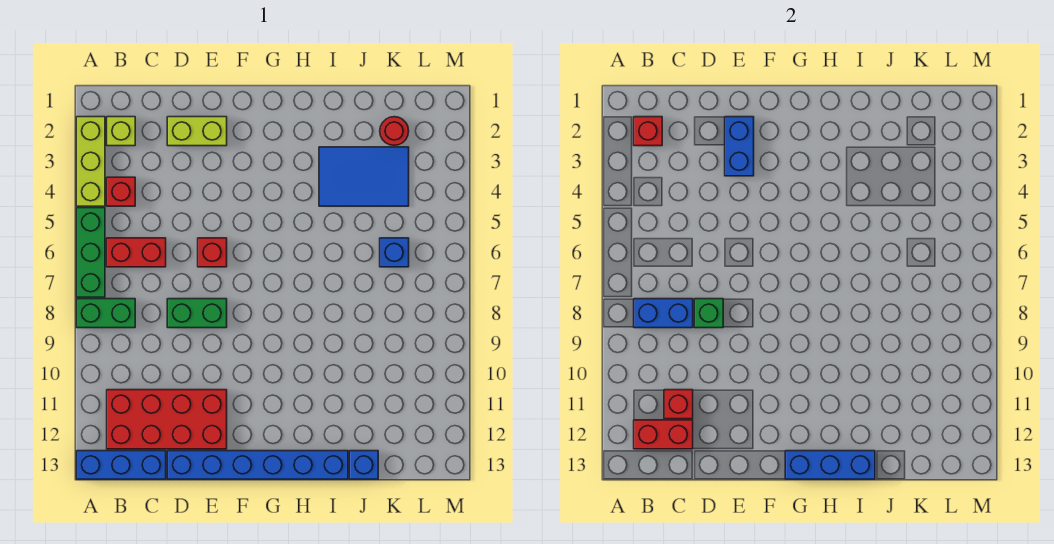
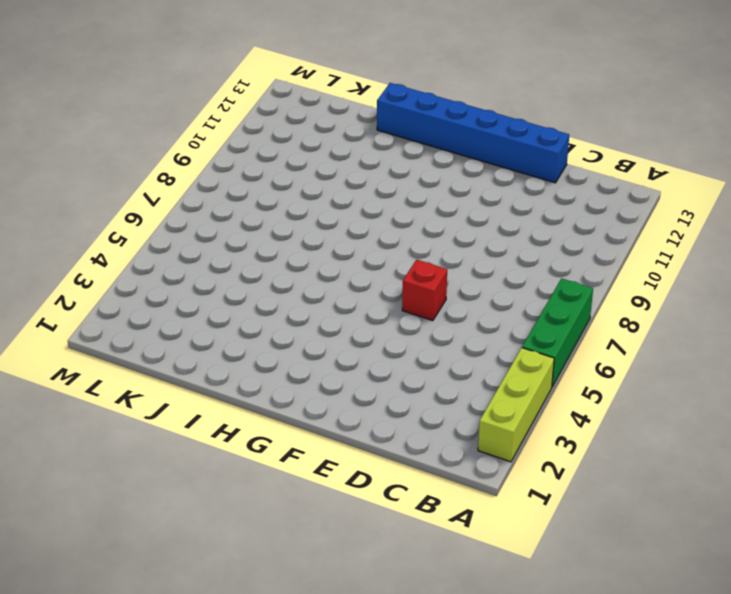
none -> green brick A8:B8 level 1
none -> blue brick A13:C13 level 1
none -> lime brick B2 level 1

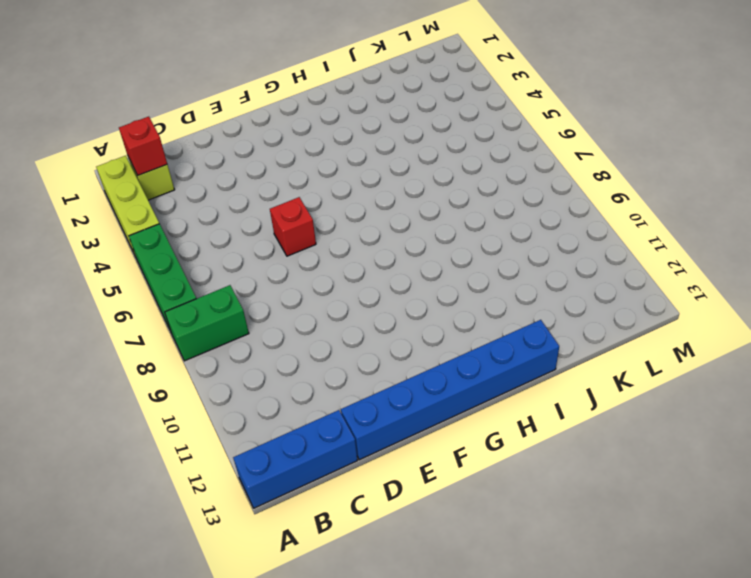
none -> red brick B4 level 1
none -> red brick B6:C6 level 1
none -> red brick B11:E12 level 1

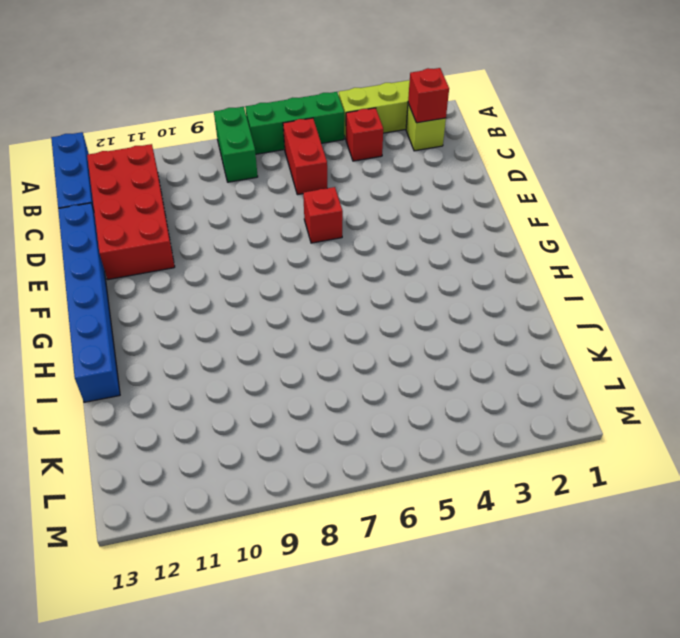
none -> lime brick D2:E2 level 1
none -> green brick D8:E8 level 1
none -> blue tile I3:K4 level 1

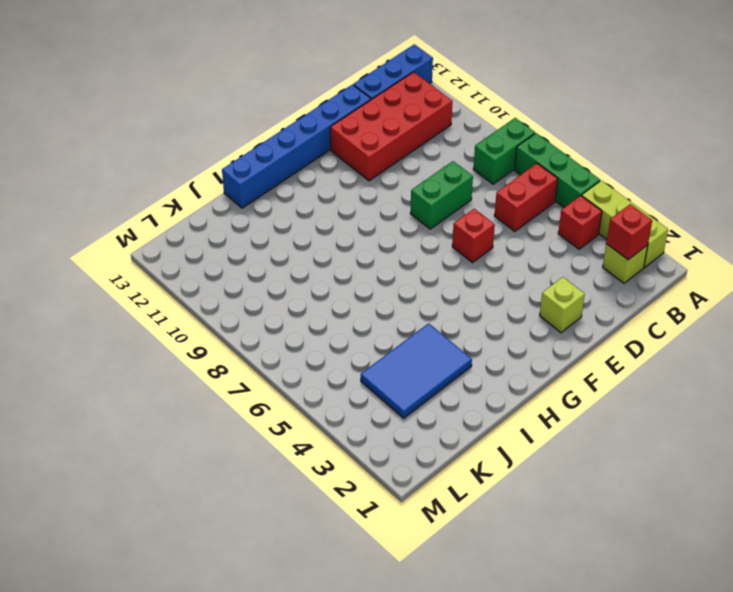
lime brick E2 level 1 -> lime brick D2:E2 level 1
none -> blue brick J13 level 1
none -> red round brick K2 level 1
none -> blue brick K6 level 1

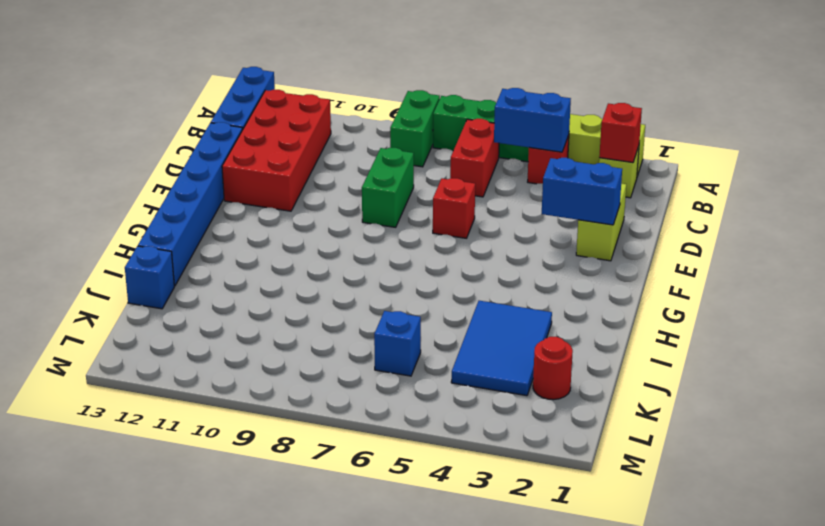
blue brick B4:B5 level 2 -> blue brick B8:C8 level 2
none -> red brick B12:C12 level 2
none -> red brick C11 level 2
none -> green brick D8 level 2

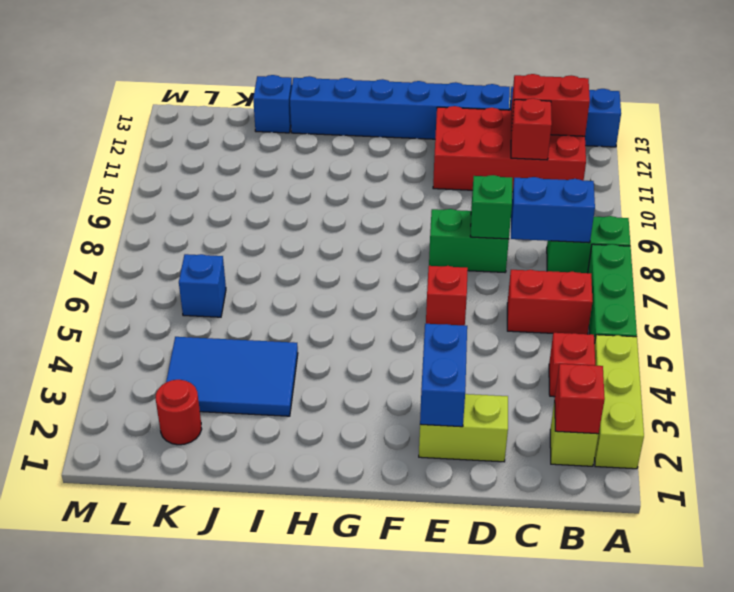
none -> blue brick G13:I13 level 2

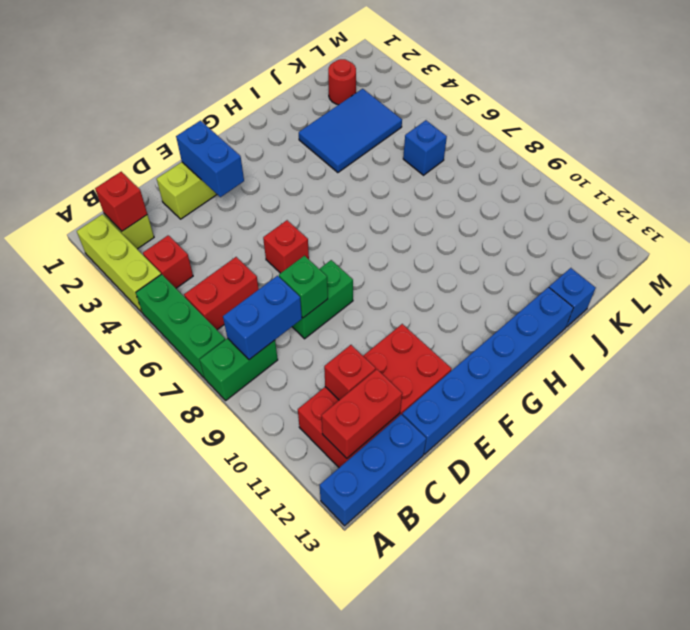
none -> blue brick G13:I13 level 2

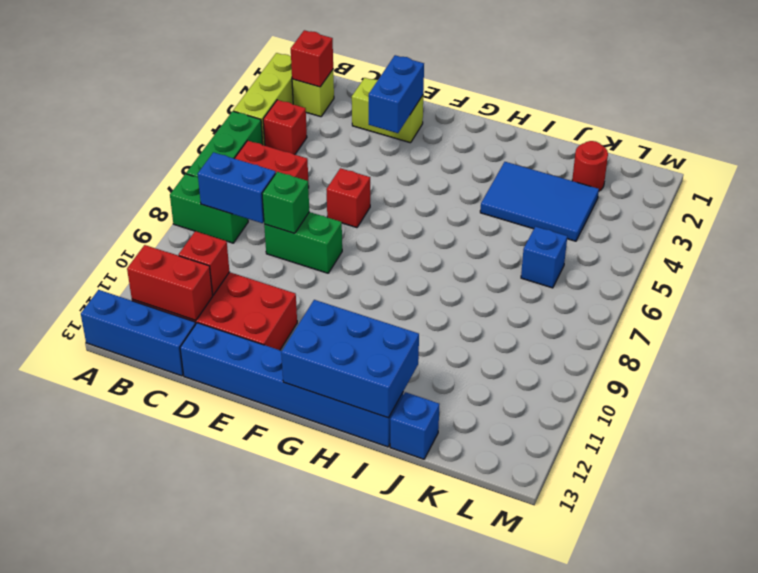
blue brick G12:I13 level 2 -> blue brick G13:I13 level 2

